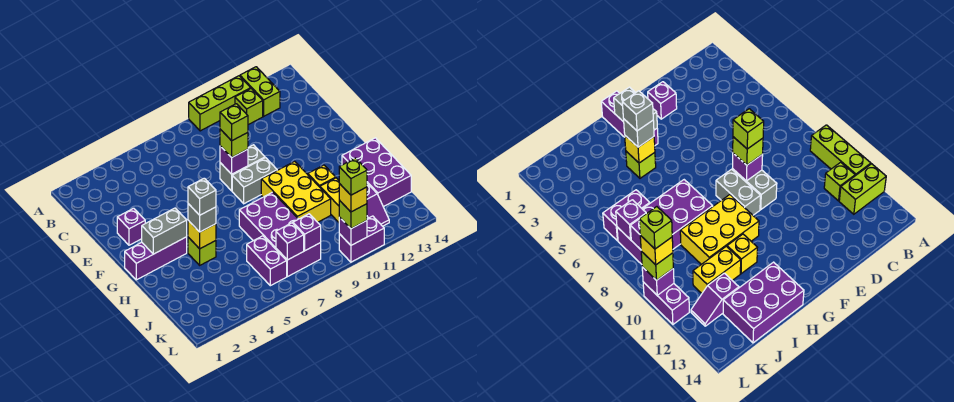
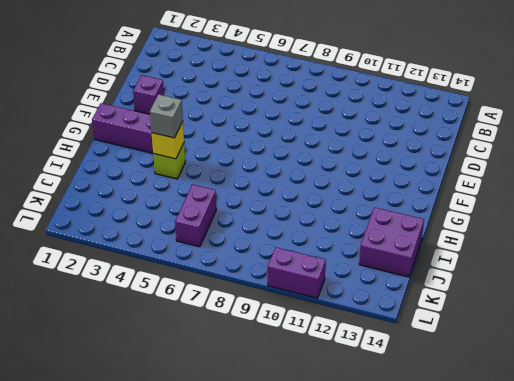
purple brick I13:J14 level 1 -> purple brick H13:J14 level 1
none -> lime brick A9:A11 level 1
none -> lime brick A12:B12 level 1
none -> lime brick B11 level 1

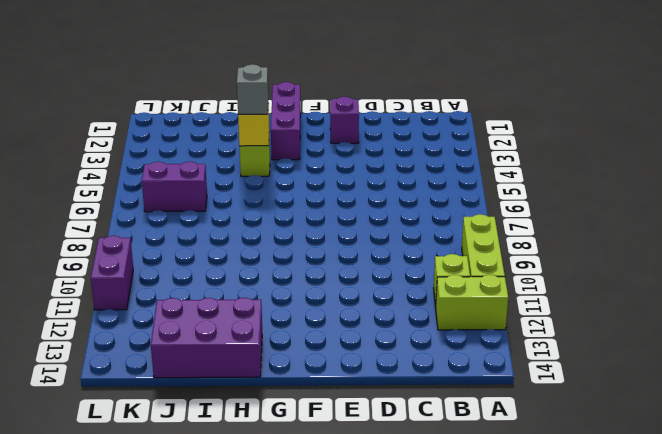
none -> grey brick E8:E9 level 1
none -> grey brick F8:F9 level 1
none -> yellow brick G9:I10 level 1

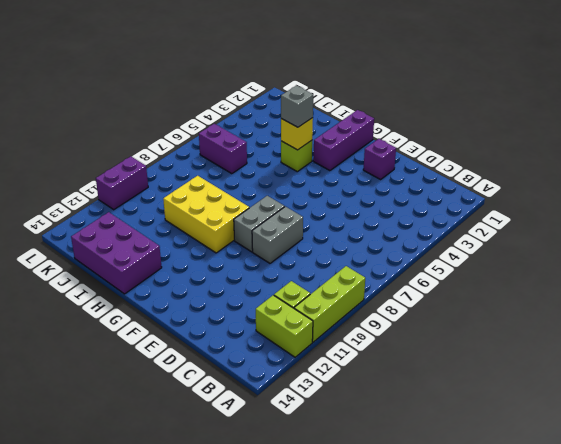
none -> purple brick H7:K8 level 1
none -> yellow brick H11 level 1
none -> yellow brick I11:J11 level 1

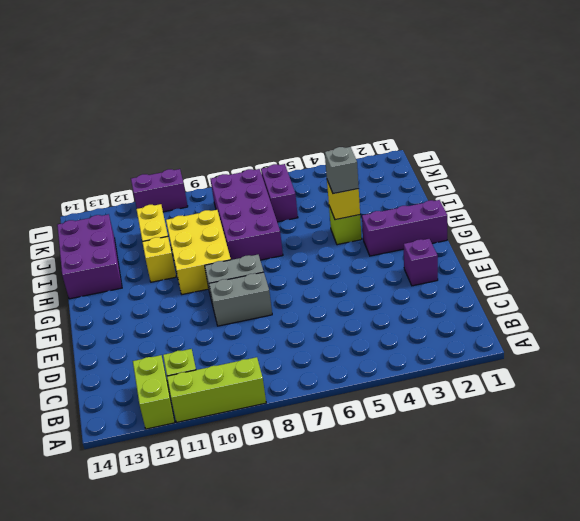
none -> purple slope J12:K12 level 1 top J
none -> purple brick E8 level 2
none -> grey brick G2:G3 level 2

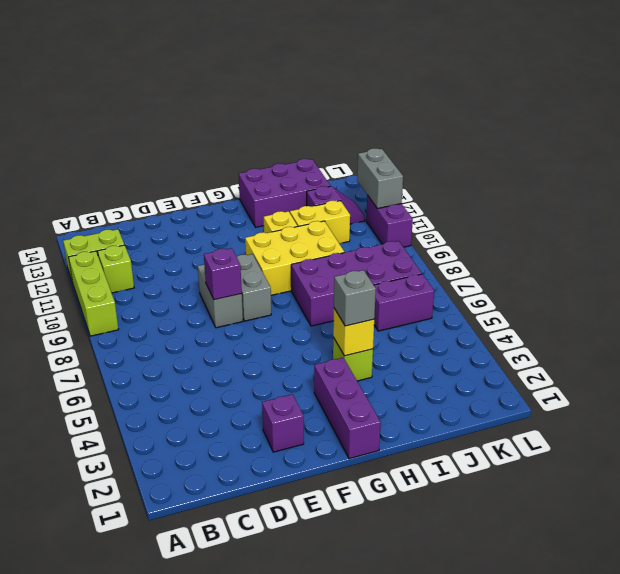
grey brick L11:L12 level 2 -> grey brick G2:G3 level 2
none -> purple brick K7 level 2
none -> purple brick K8 level 2
none -> purple brick L10 level 2

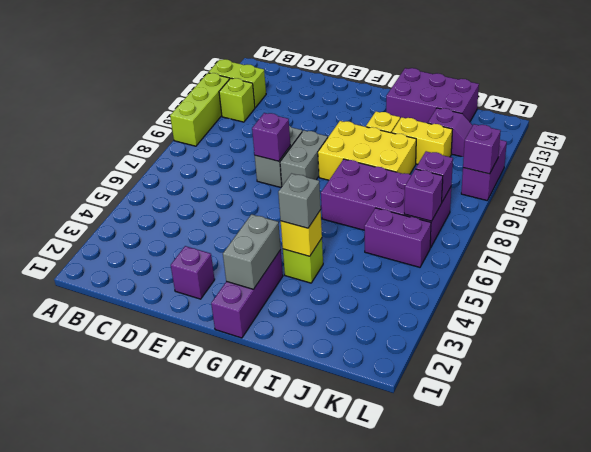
none -> lime brick E8 level 3
none -> lime brick L10 level 3
none -> lime brick E8 level 4

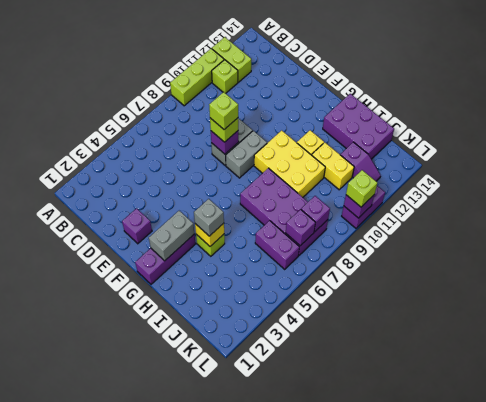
none -> grey brick H4 level 4
none -> yellow brick L10 level 4
none -> lime brick L10 level 5

